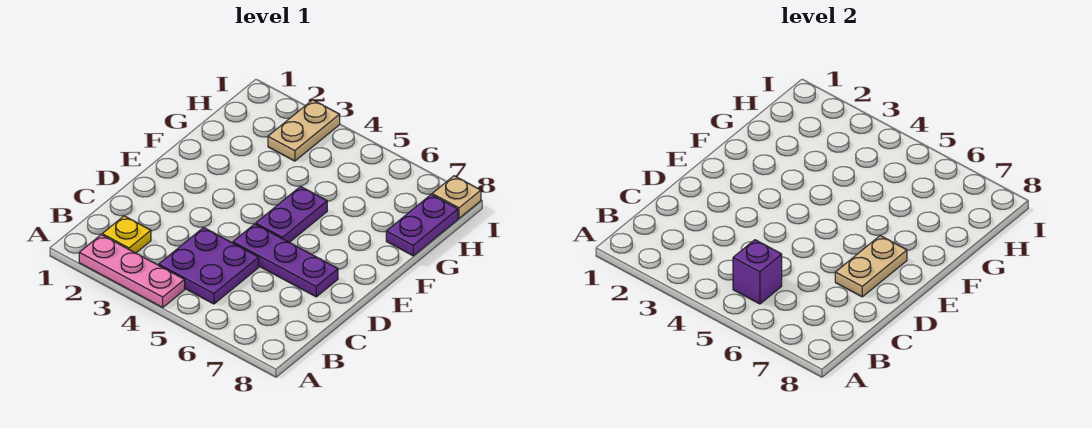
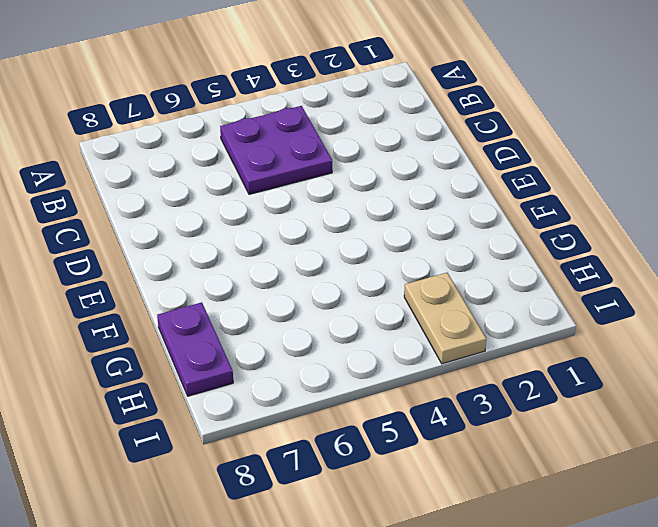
none -> pink plate A2:A4 level 1
none -> yellow plate B2 level 1

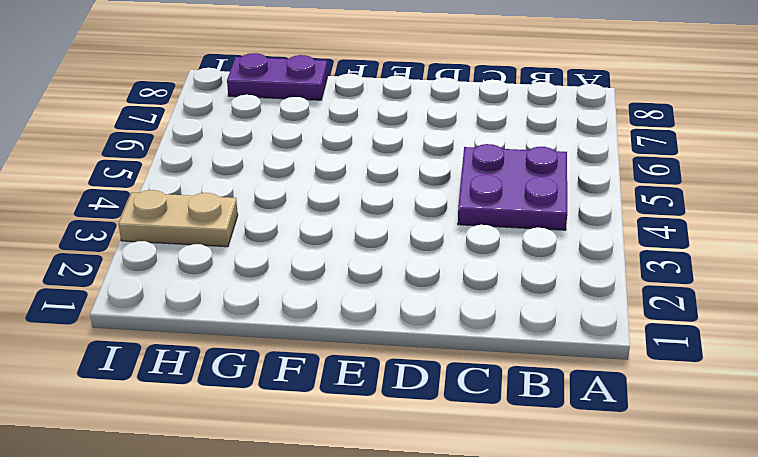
none -> pink plate A2:A4 level 1
none -> yellow plate B2 level 1

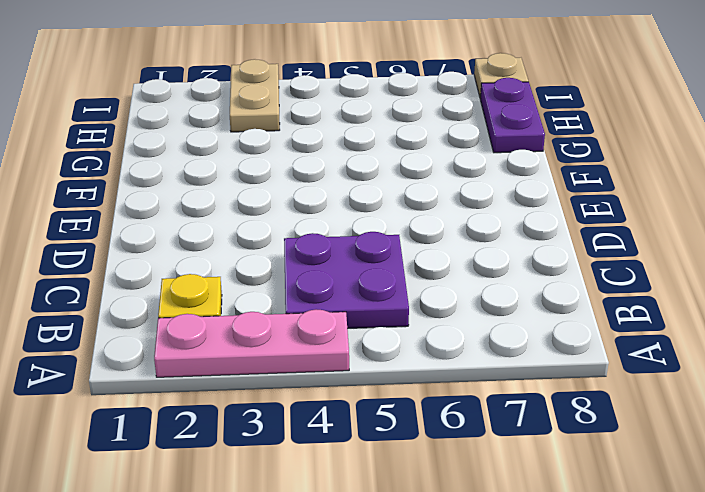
none -> purple plate D5:D7 level 1
none -> purple plate E5:F5 level 1

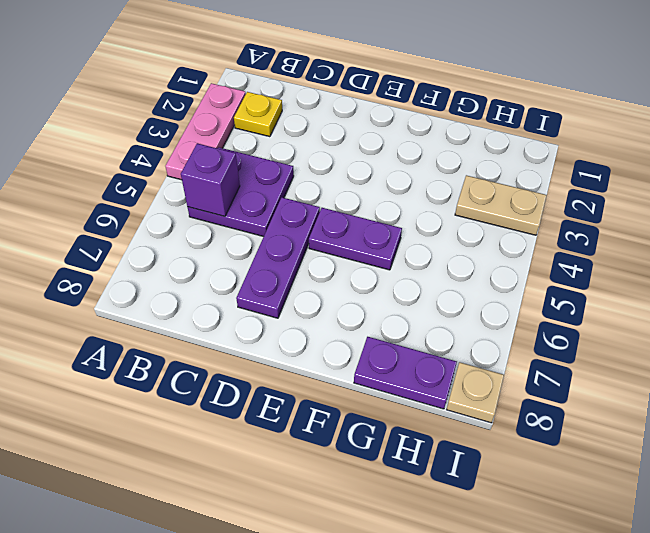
none -> tan plate D7:E7 level 2

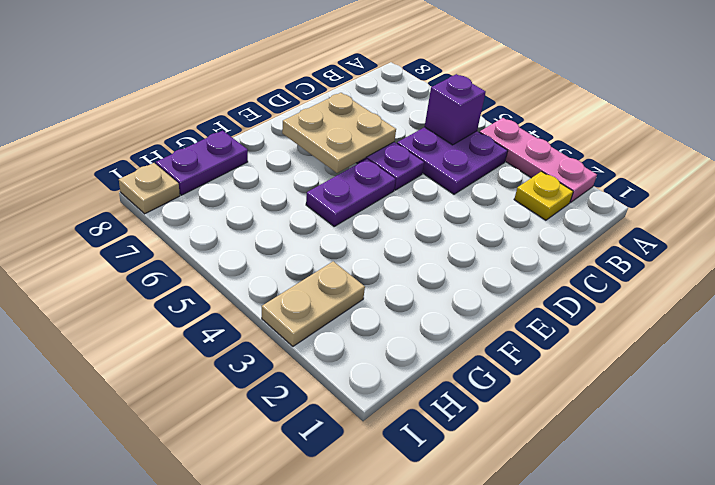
tan plate D6:E7 level 2 -> tan plate D7:E7 level 2

